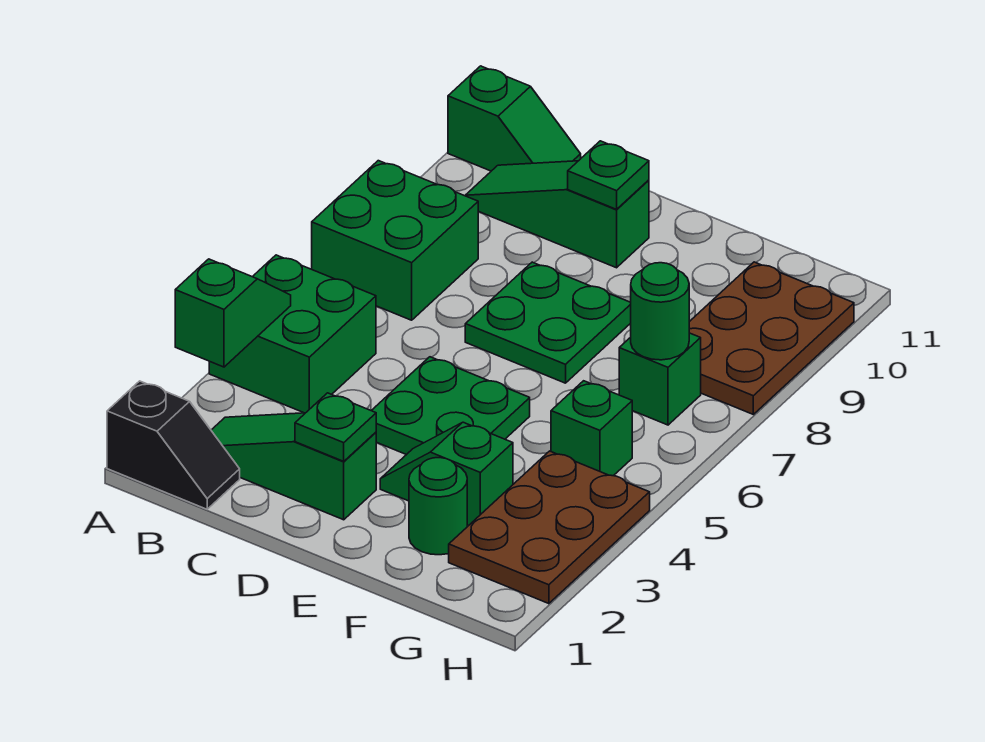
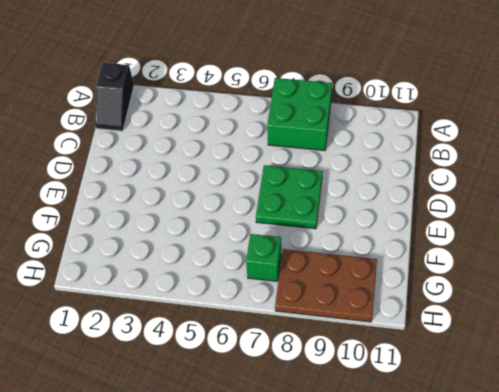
none -> green brick A4:B5 level 1
none -> green slope A11:B11 level 1 top A
none -> green slope B2:D2 level 1 top D

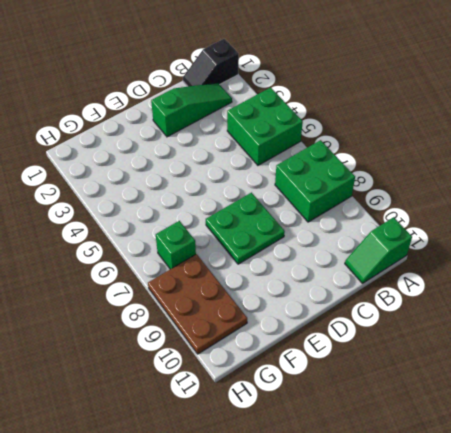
none -> green slope B10:D10 level 1 top D
none -> green plate D4:E5 level 1
none -> green slope E3:F3 level 1 top F

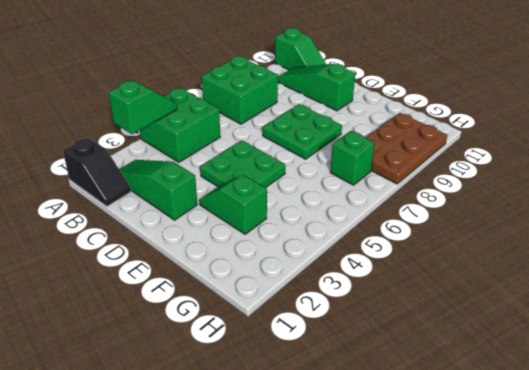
none -> green round brick F2 level 1
none -> brown plate G2:H4 level 1
none -> green brick G5 level 1

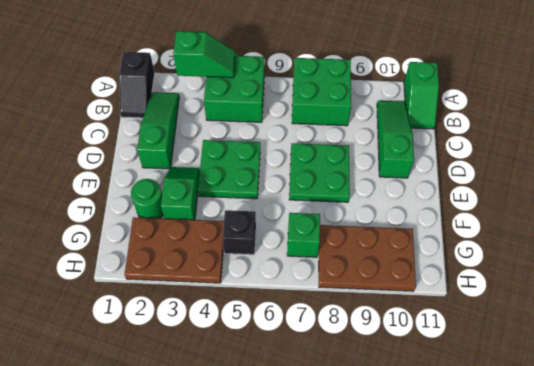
black brick G5 level 1 -> green brick G5 level 1
none -> green plate D2 level 2
none -> green plate D10 level 2
none -> green round brick G7 level 2

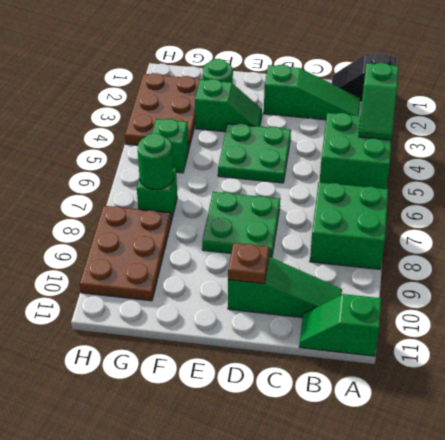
brown plate D10 level 2 -> green plate D10 level 2
none -> green plate D2 level 2

